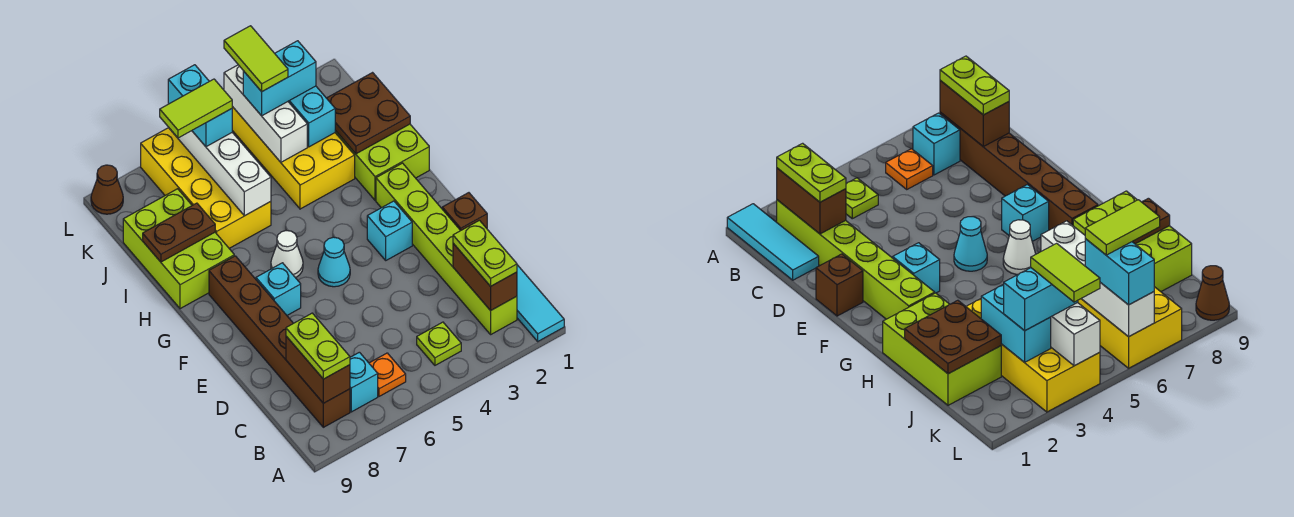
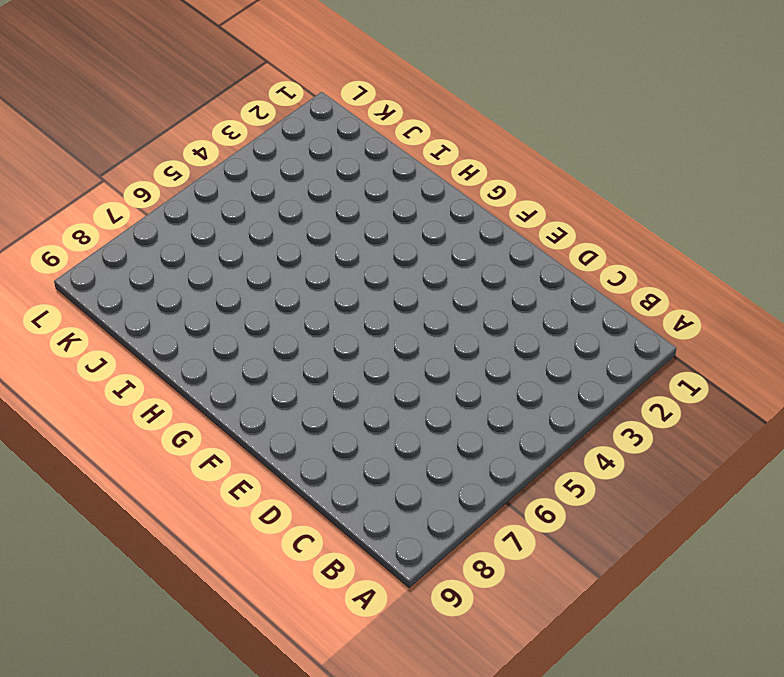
none -> cyan tile A1:C1 level 1
none -> lime brick B2:G2 level 1
none -> lime plate B4 level 1

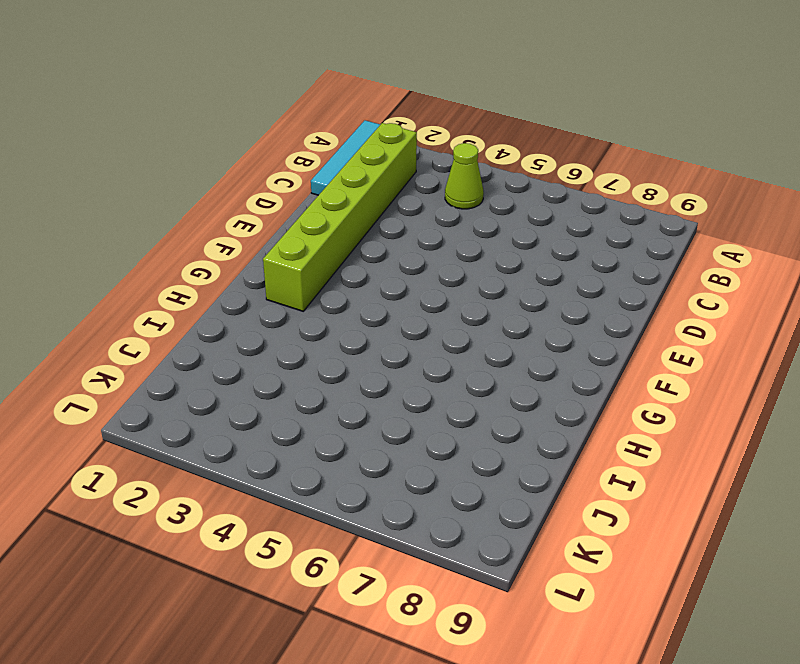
lime cone B4 level 1 -> lime plate B4 level 1
none -> orange plate B6 level 1
none -> cyan brick B7 level 1
none -> brown brick B8:G8 level 1

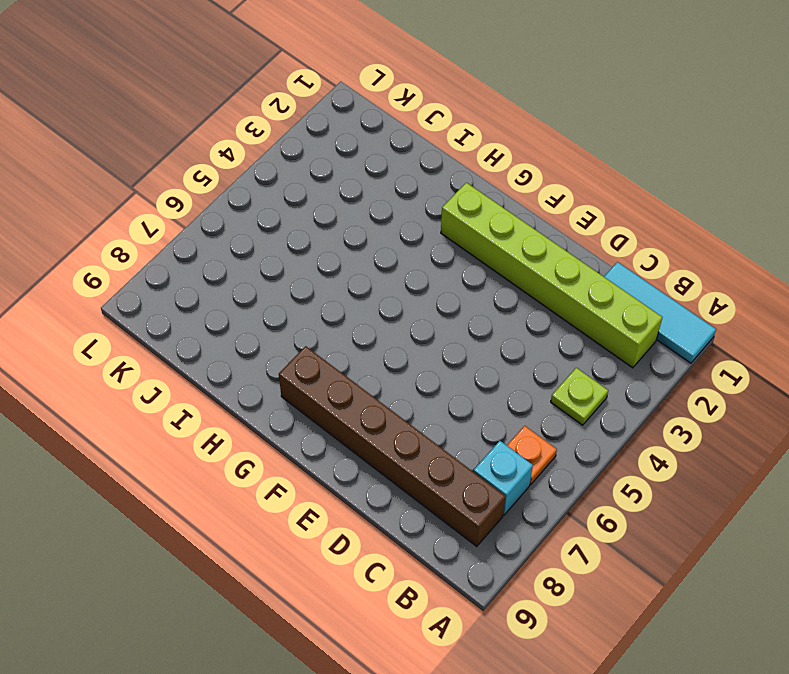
none -> brown brick E1 level 1
none -> cyan brick F3 level 1
none -> cyan cone F5 level 1

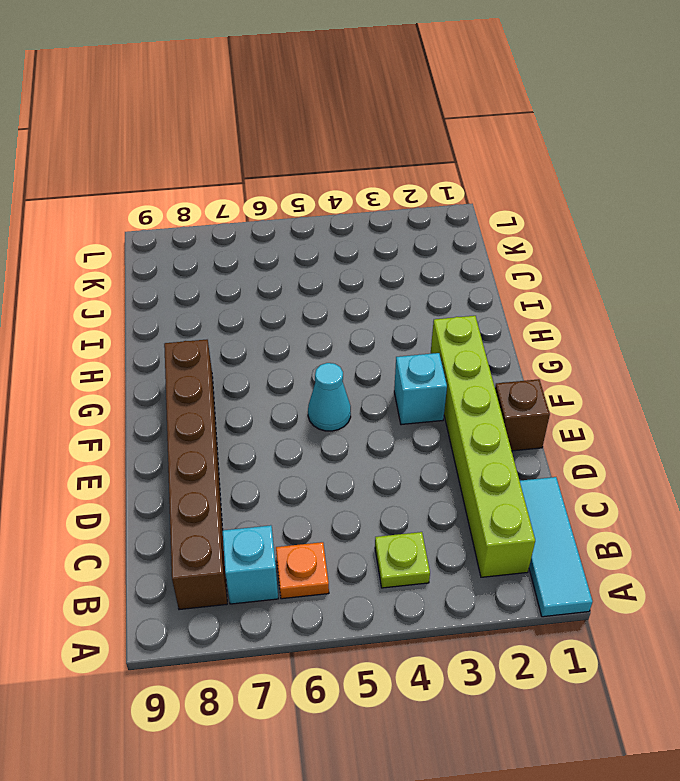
none -> cyan brick F7 level 1
none -> white cone G6 level 1
none -> lime brick H1:J2 level 1

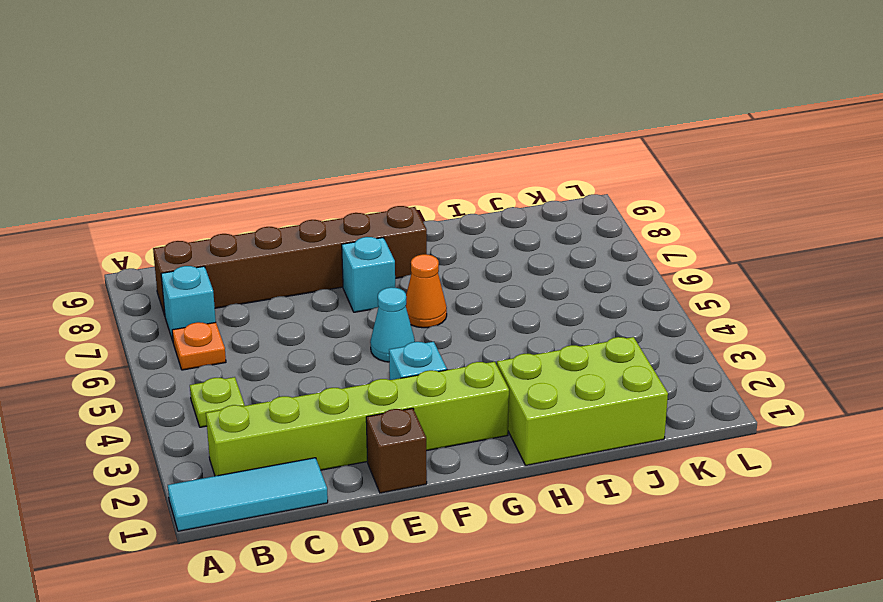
orange cone G6 level 1 -> white cone G6 level 1
none -> lime brick H8:J9 level 1
none -> yellow brick I3:L4 level 1
none -> yellow brick I6:L7 level 1

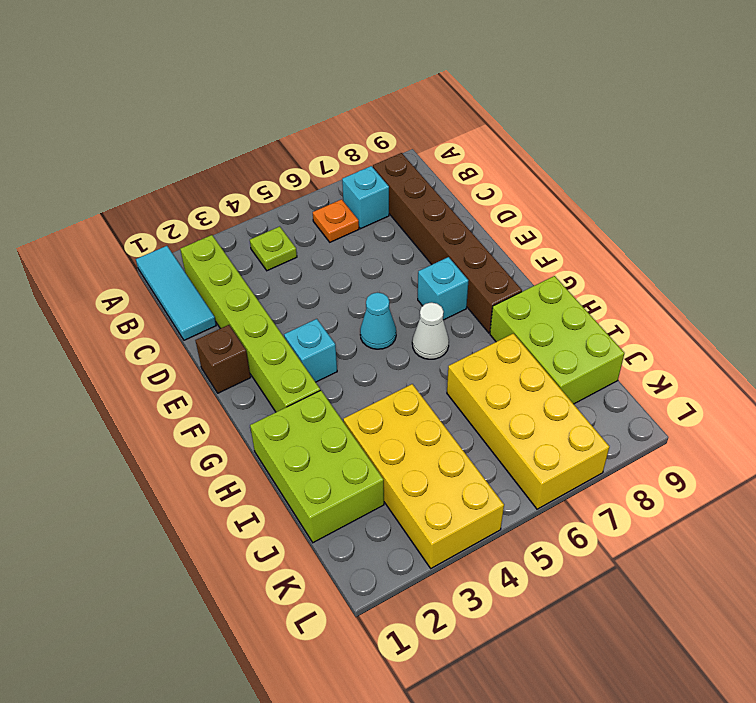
none -> brown cone L9 level 1
none -> brown brick B2:C2 level 2
none -> brown brick B8:C8 level 2

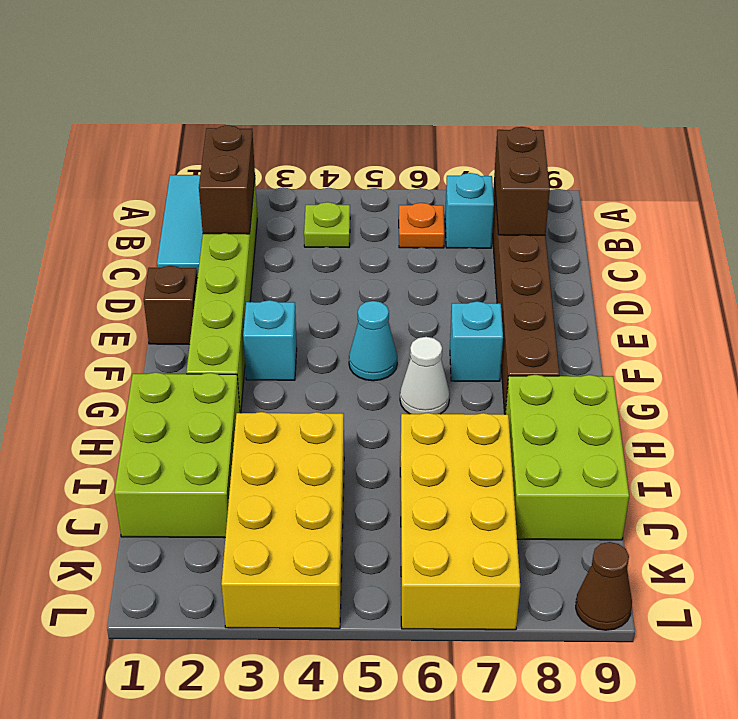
none -> brown plate I1:J2 level 2
none -> white brick I6:L6 level 2
none -> brown plate I8:I9 level 2

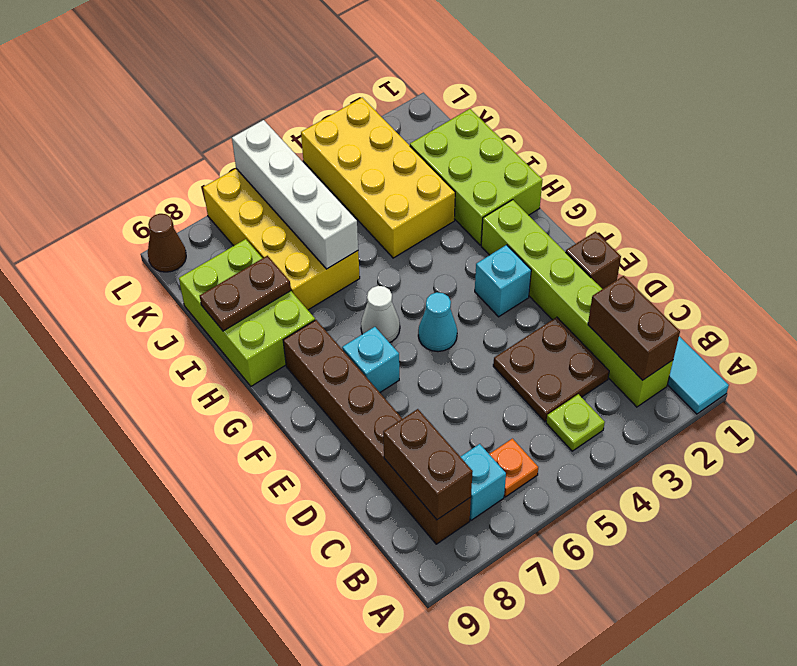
brown plate C3:D4 level 1 -> brown plate I1:J2 level 2
none -> cyan brick J3:K3 level 2
none -> white brick J4:L4 level 2
none -> lime plate B2:C2 level 3

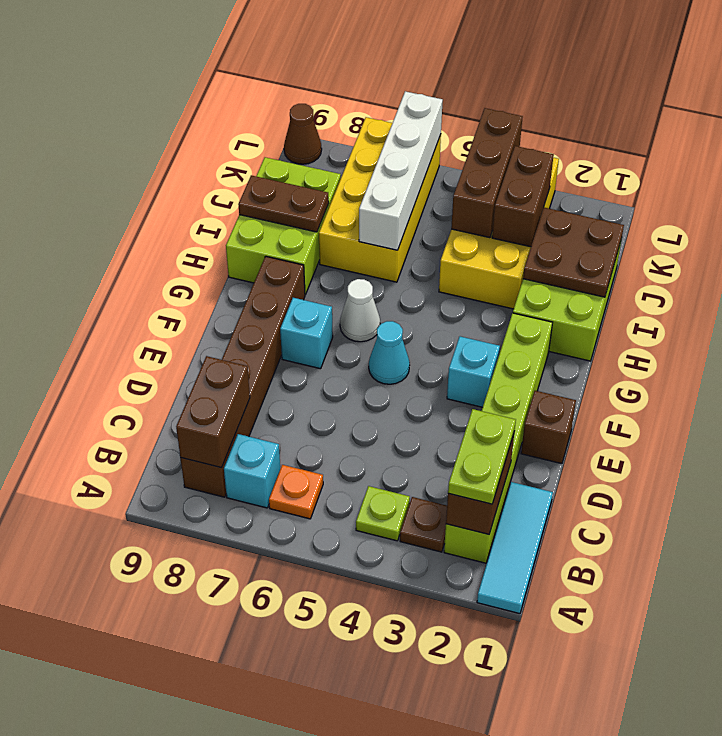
brown plate B3 level 1 -> none
brown brick J3:K3 level 2 -> cyan brick J3:K3 level 2
brown brick J4:L4 level 2 -> white brick J4:L4 level 2
none -> lime plate B8:C8 level 3
none -> cyan brick K3:K4 level 3
none -> cyan brick K6:L6 level 3

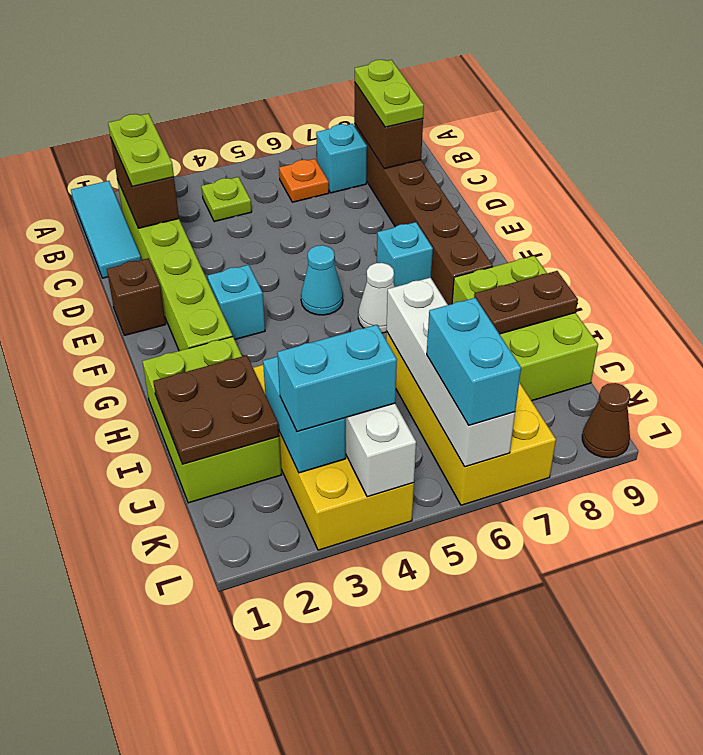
none -> lime tile K4:L4 level 4
none -> lime tile K6:K7 level 4

